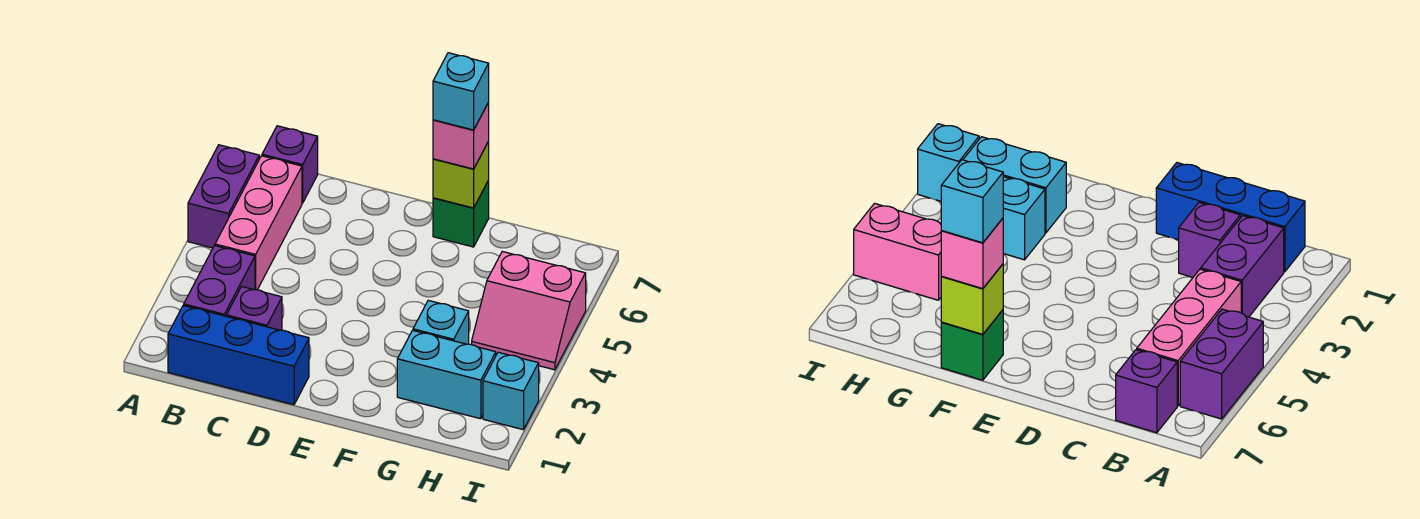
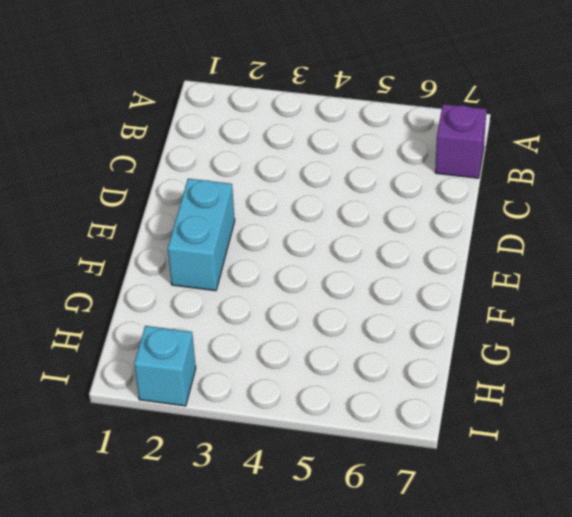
cyan brick E2:F2 level 1 -> cyan brick G2:H2 level 1
none -> purple brick A5:A6 level 1
none -> blue brick B1:D1 level 1
none -> purple brick B2:B3 level 1

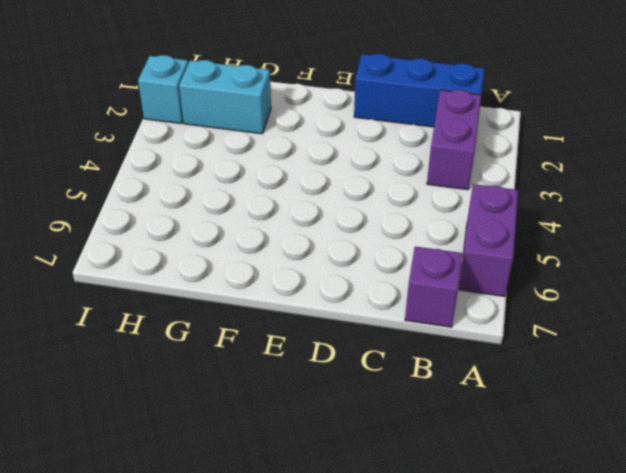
none -> pink brick B4:B6 level 1
none -> purple brick C2 level 1
none -> green brick F7 level 1

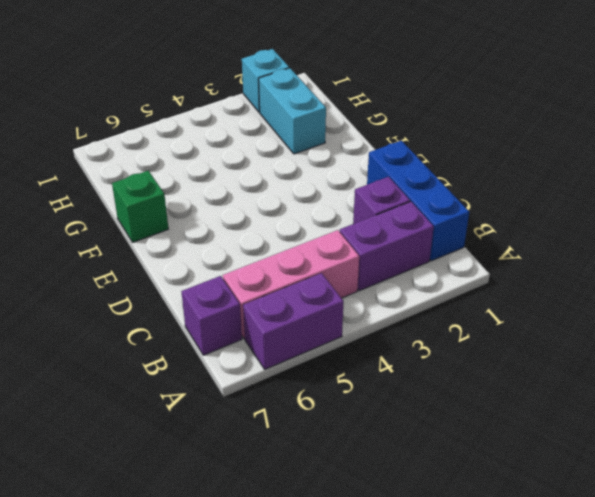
none -> cyan brick G3 level 1
none -> pink slope H4:I5 level 1 top 5
none -> lime brick F7 level 2

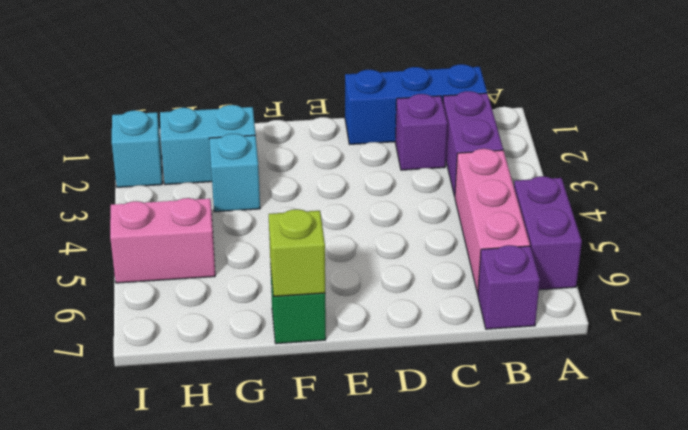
none -> pink brick F7 level 3
none -> cyan brick F7 level 4

